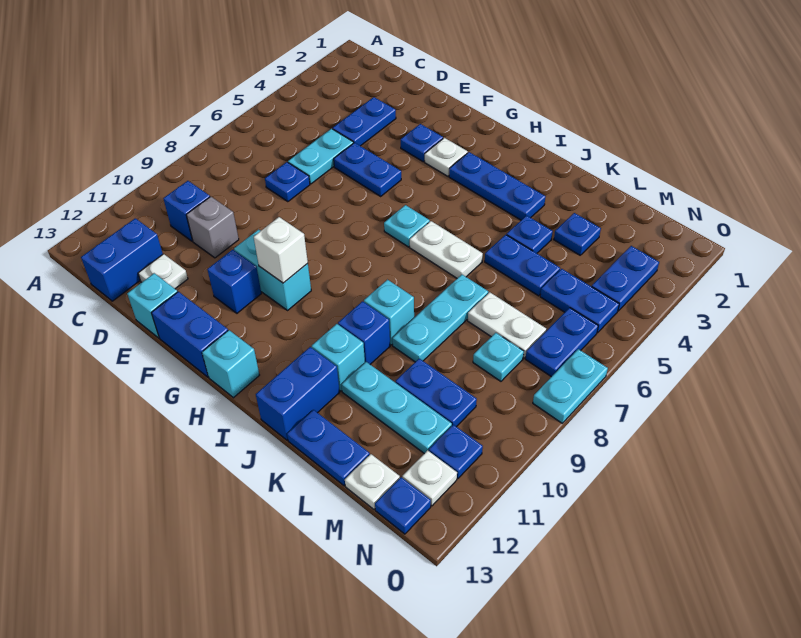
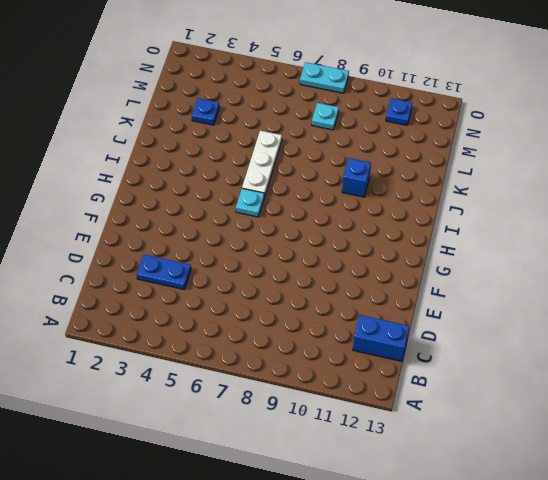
white plate I6:K6 level 1 -> white plate I6:J6 level 1
none -> blue brick C10 level 1
none -> cyan plate D5:D6 level 1
none -> blue plate D7 level 1
none -> grey brick D10 level 1

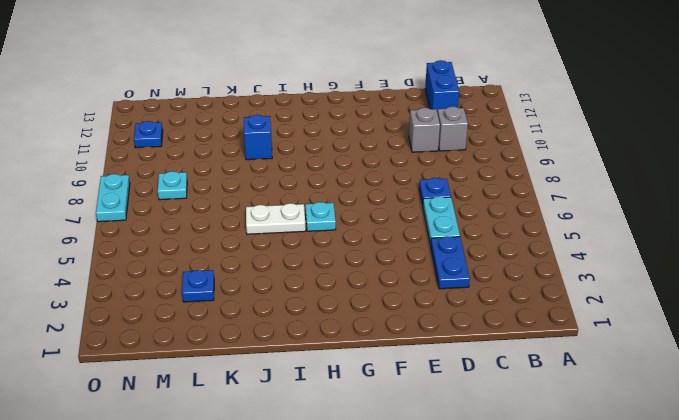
grey brick C10 level 1 -> blue brick C10 level 1
none -> white plate D12 level 1
none -> blue plate E5:F5 level 1
none -> cyan brick E13 level 1
none -> blue plate F3 level 1

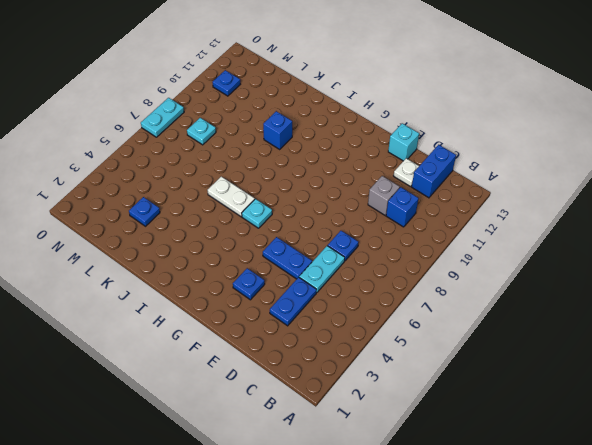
none -> cyan brick F10:G10 level 1
none -> blue brick F11 level 1
none -> blue brick F13:G13 level 1
none -> white plate G3 level 1

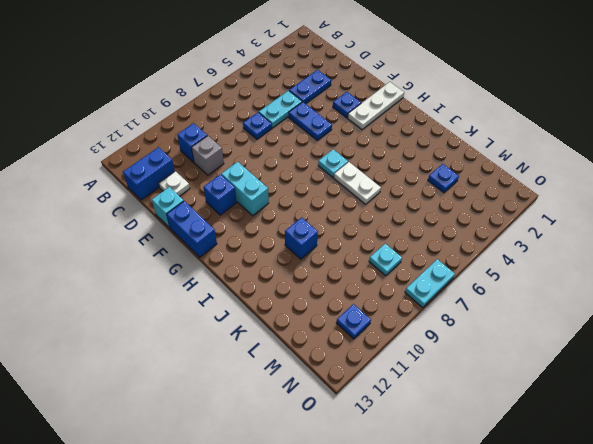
white plate G1:G3 level 1 -> white plate G3 level 1
none -> blue plate H3:J3 level 1
none -> cyan brick H13 level 1
none -> cyan brick J9 level 1
none -> cyan brick J11 level 1

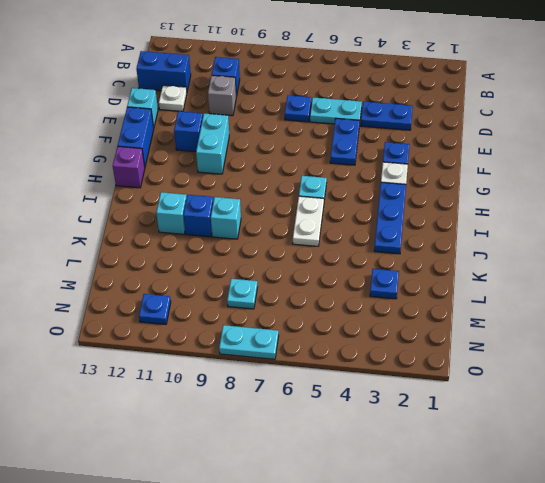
purple brick H13 level 1 -> cyan brick H13 level 1
none -> blue brick J12:J13 level 1
none -> blue plate K4 level 1
none -> blue plate K5:L5 level 1
none -> cyan plate K7:K9 level 1

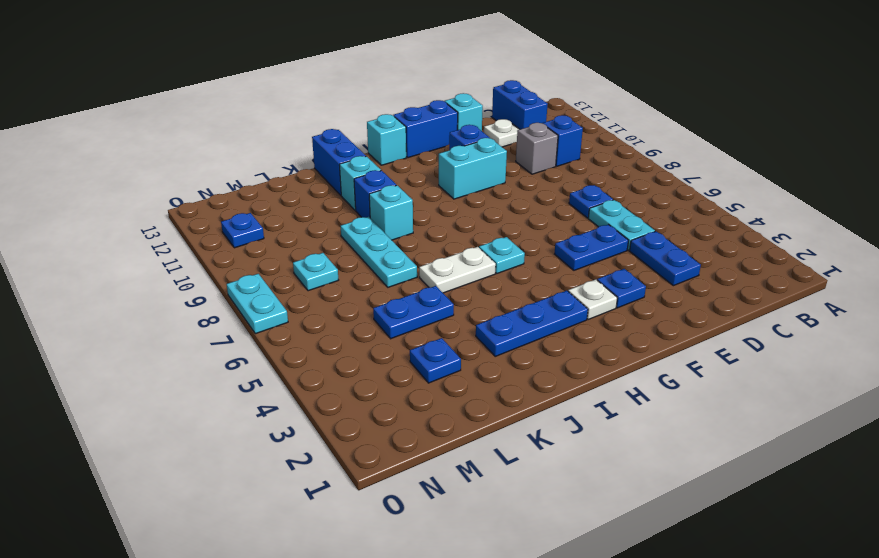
none -> blue plate K4 level 1
none -> cyan plate K11:M11 level 1
none -> blue plate K13:L13 level 1
none -> white plate L7:M7 level 1

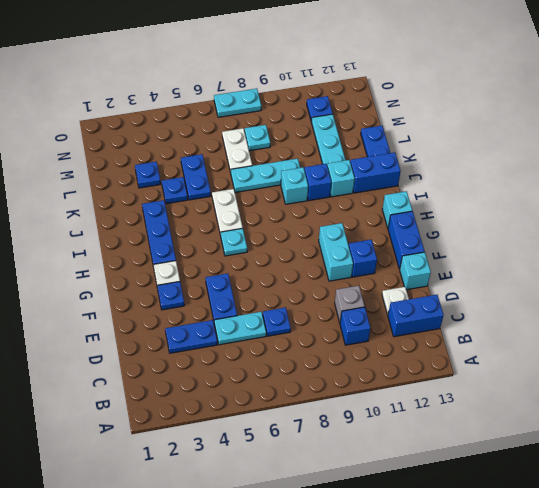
none -> blue plate L10:M10 level 1
none -> blue plate M5:N5 level 1
none -> white plate M13 level 1
none -> blue plate N3:N4 level 1

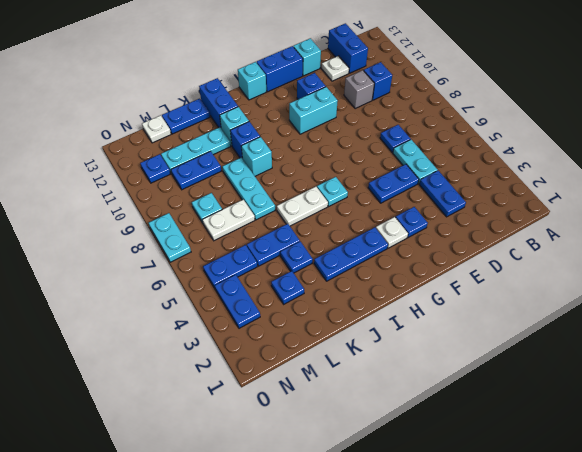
none -> blue plate N6:N7 level 1
none -> white plate N12 level 1
none -> blue plate N13 level 1
none -> white brick G10 level 2

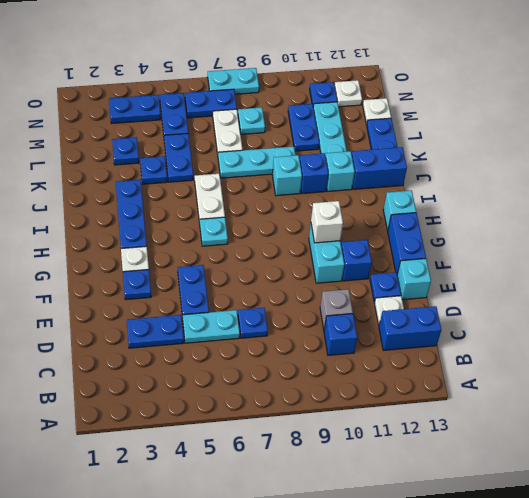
blue plate E12 level 1 -> blue plate N13 level 1

